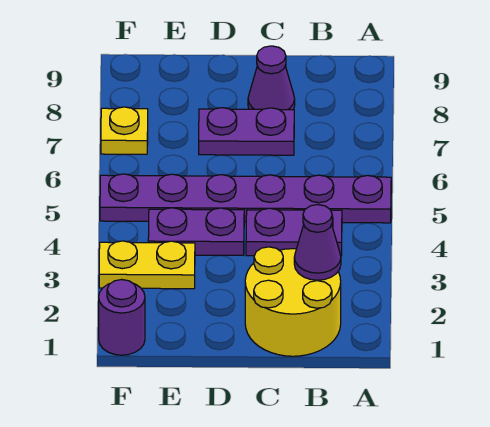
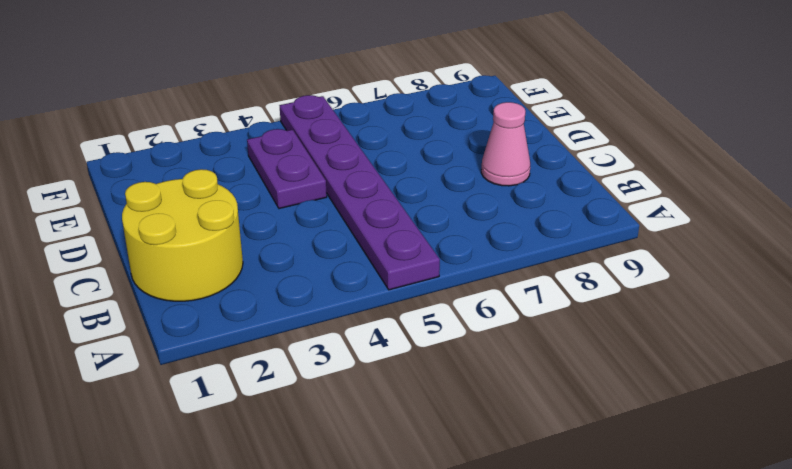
pink cone C8 level 1 -> purple cone C8 level 1
none -> purple plate B4:C4 level 1
none -> purple plate C7:D7 level 1

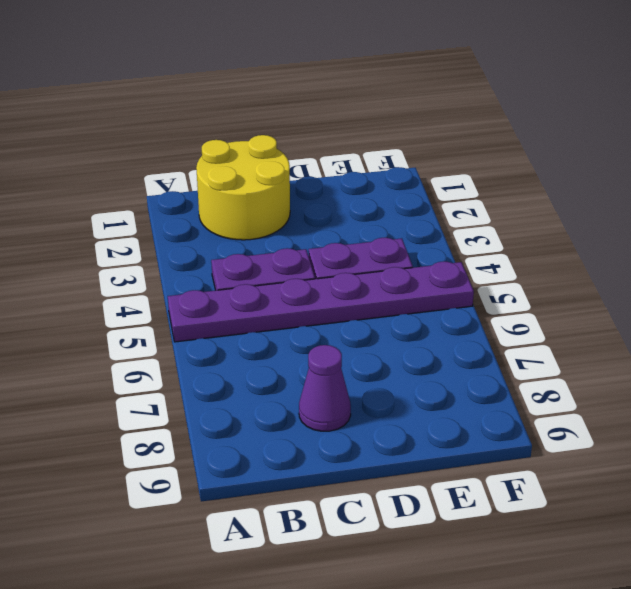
none -> purple plate C7:D7 level 1
none -> yellow plate E3:F3 level 1

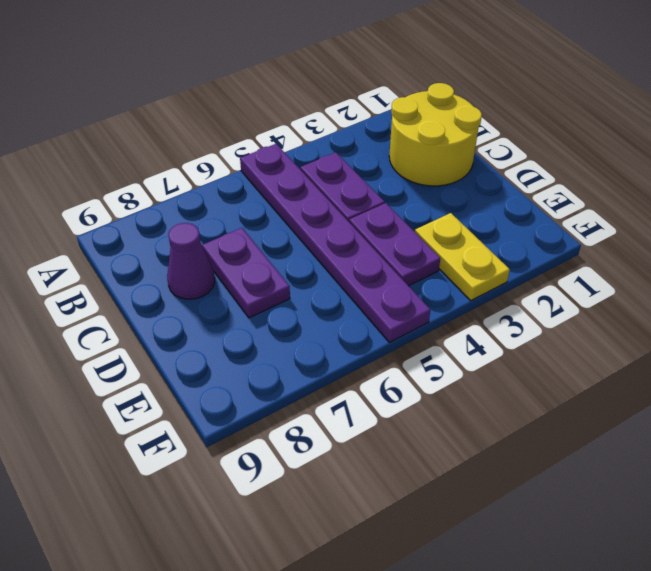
none -> purple round brick F1 level 1
none -> yellow plate F7 level 1

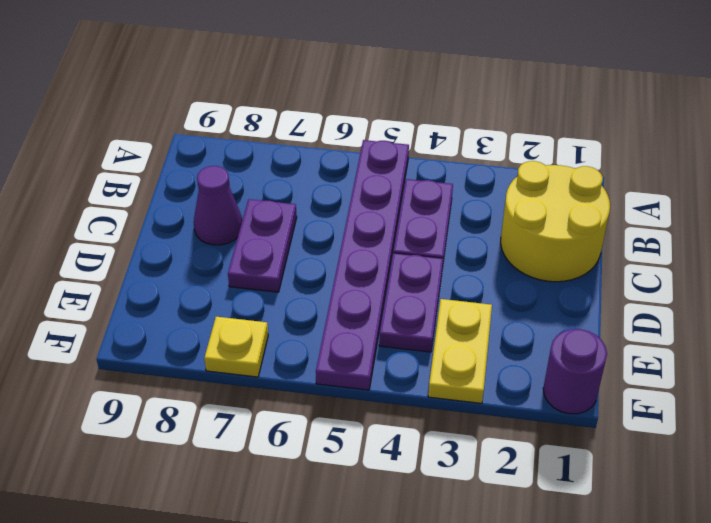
none -> purple cone B2 level 2

